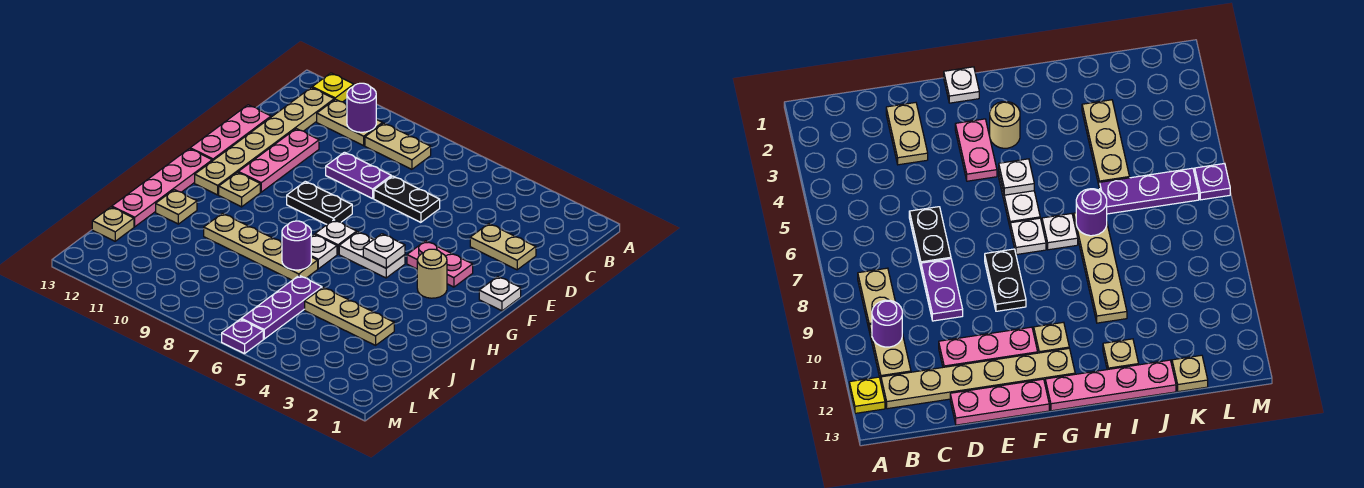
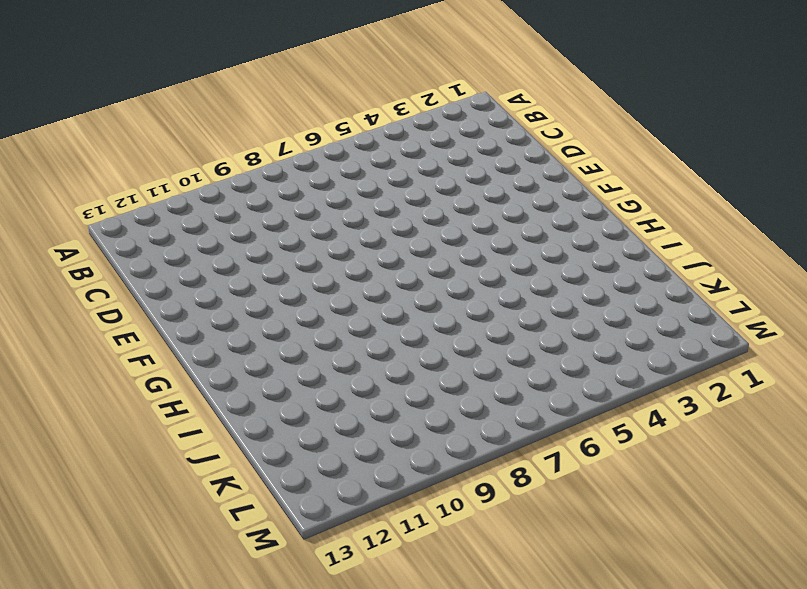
none -> yellow plate A12 level 1
none -> tan plate B8:B9 level 1
none -> tan plate B10:B11 level 1

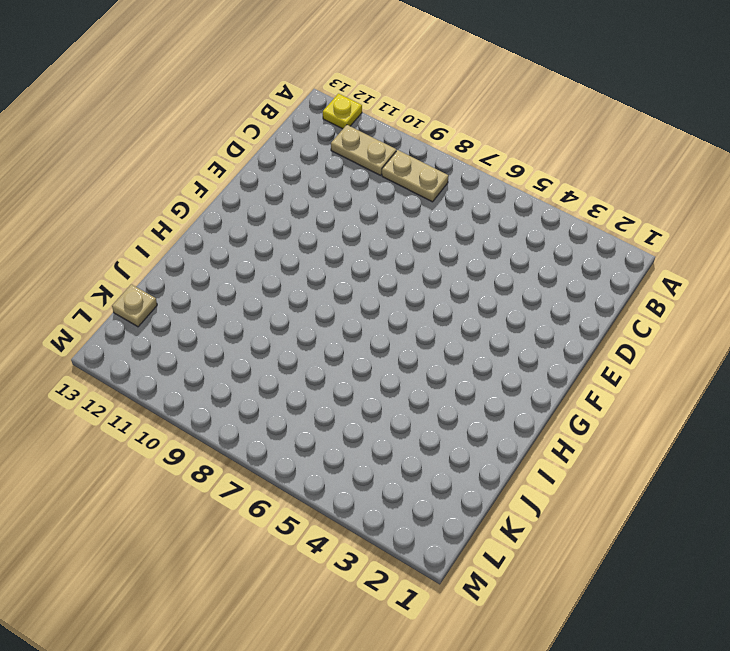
none -> tan plate B12:G12 level 1
none -> tan plate D2:D3 level 1
none -> black plate D6:D7 level 1

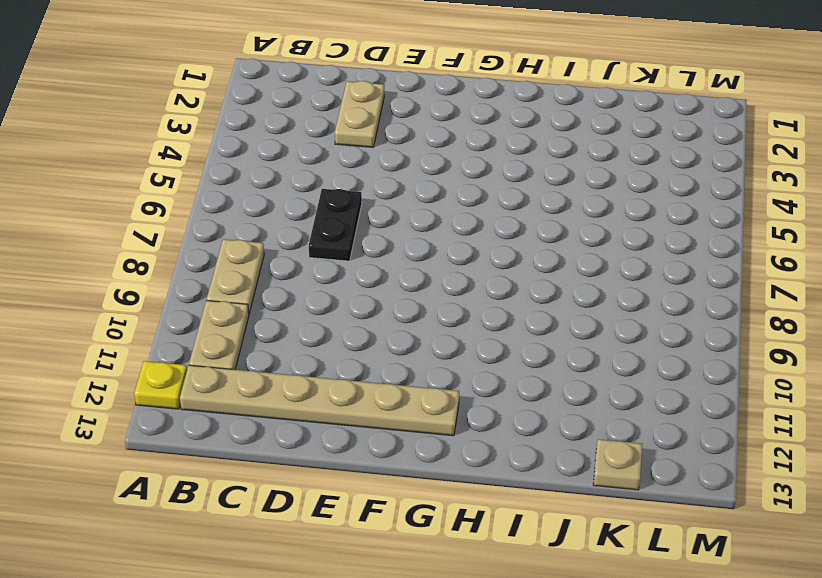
none -> purple plate D8:D9 level 1
none -> pink plate D11:F11 level 1
none -> pink plate D13:F13 level 1

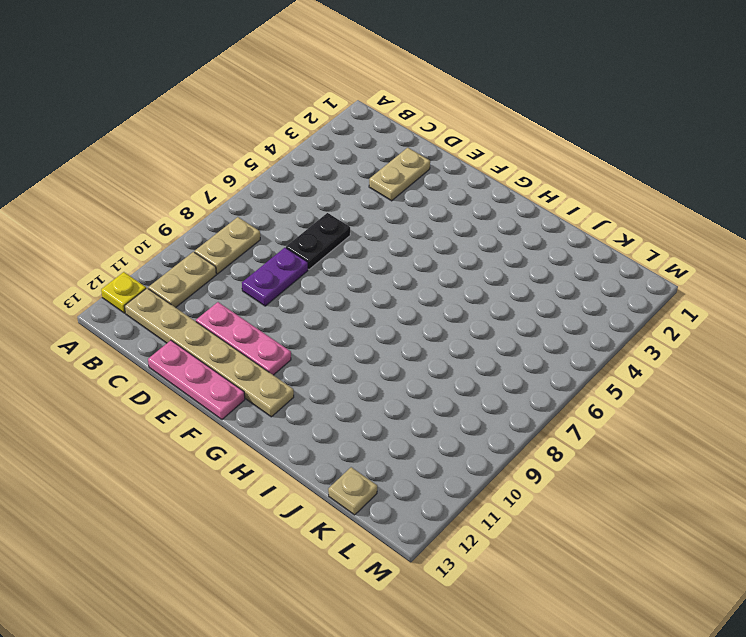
none -> white plate F1 level 1
none -> pink plate F3:F4 level 1
none -> black plate F8:F9 level 1

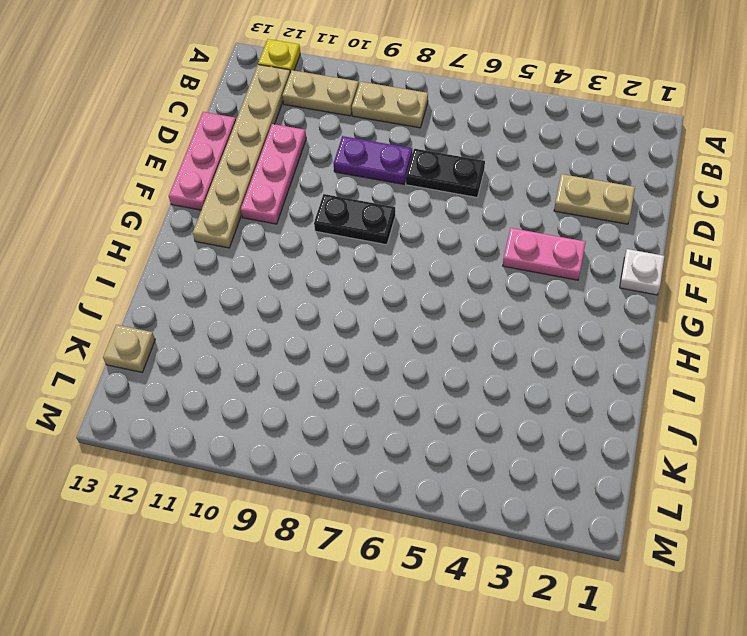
none -> tan round brick G3 level 1
none -> white plate G5:G6 level 1
none -> white plate G7 level 1

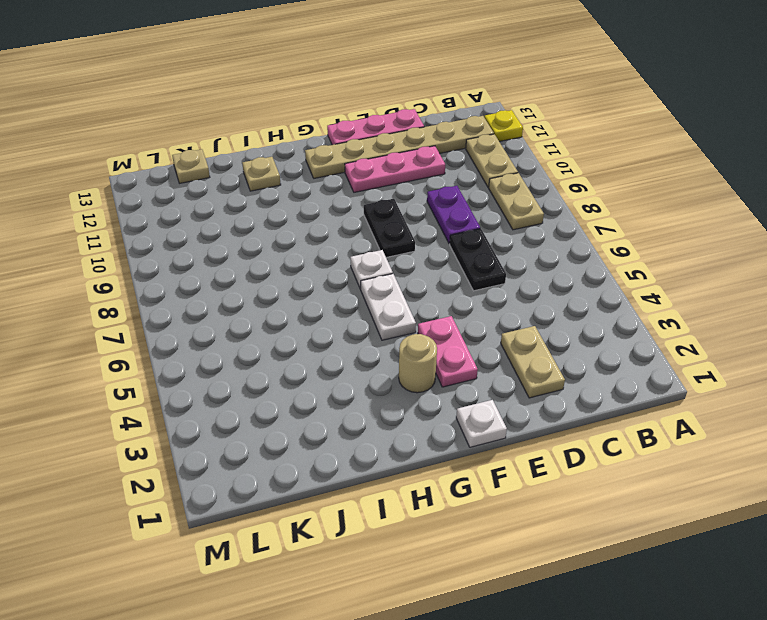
none -> tan plate G11 level 1
none -> pink plate G13:J13 level 1
none -> white plate H7 level 1

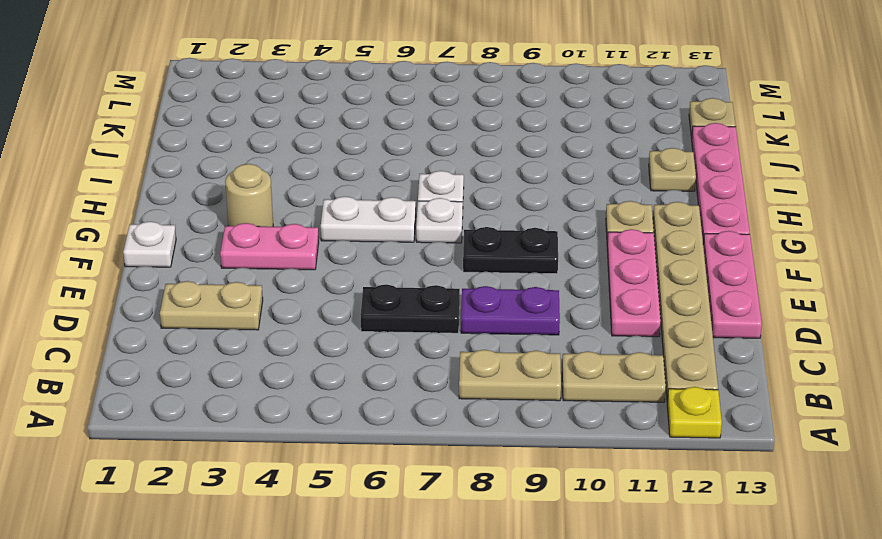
none -> tan plate I7:I10 level 1
none -> tan plate J3:J5 level 1
none -> purple plate J6:L6 level 1

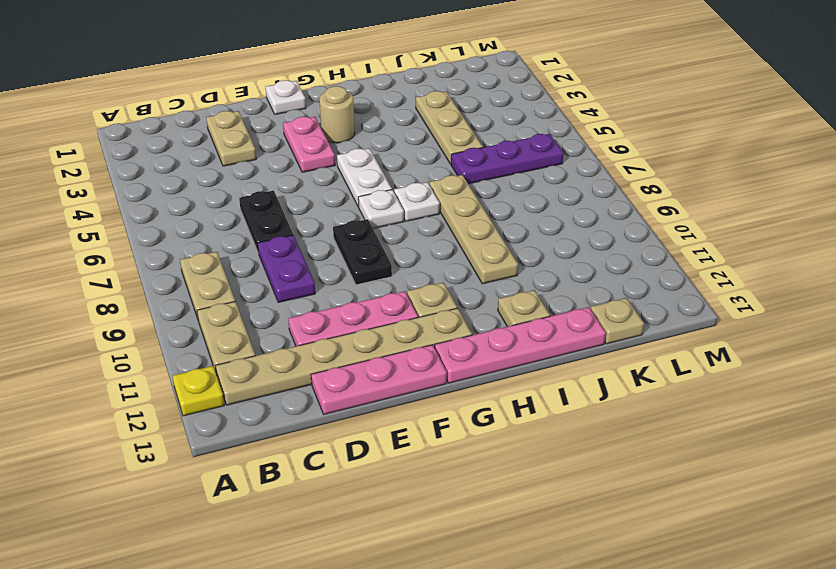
none -> purple plate M6 level 1
none -> purple round brick B10 level 2
none -> white plate G5 level 2

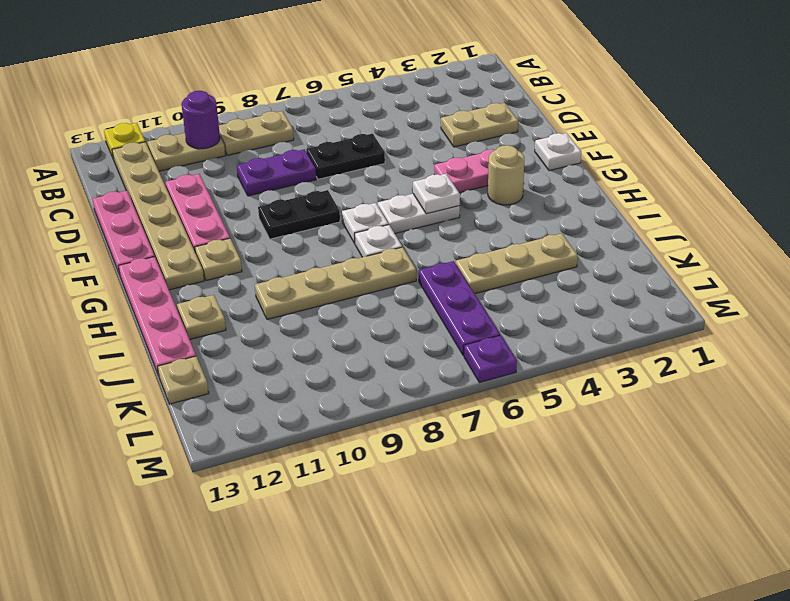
none -> purple round brick I7 level 2

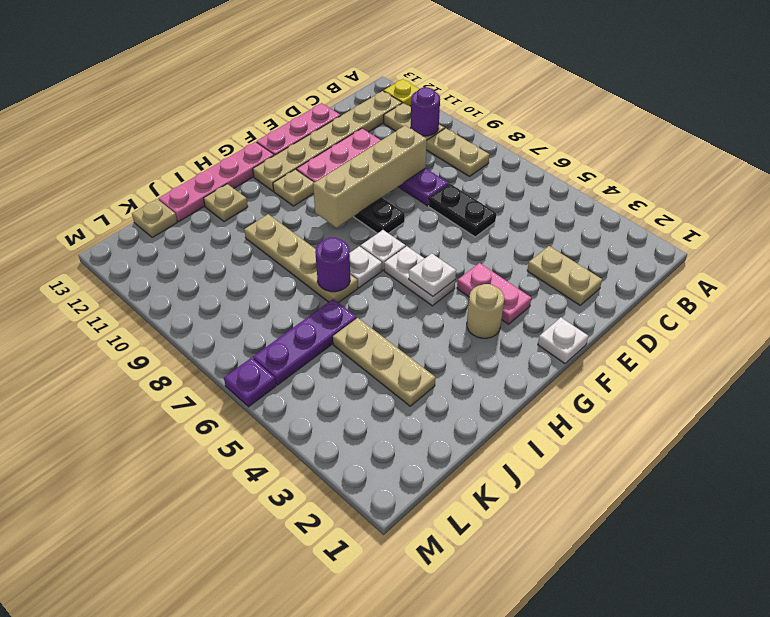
tan brick D9:G9 level 2 -> none

